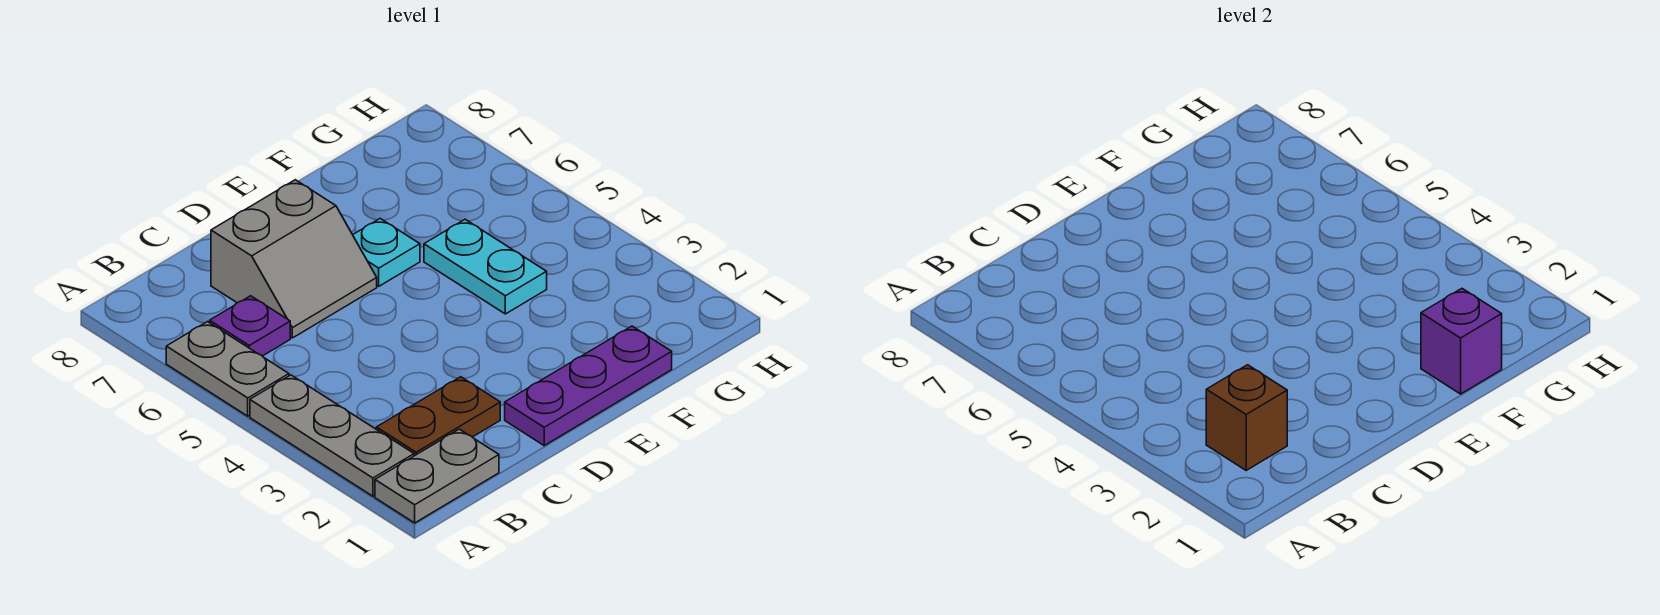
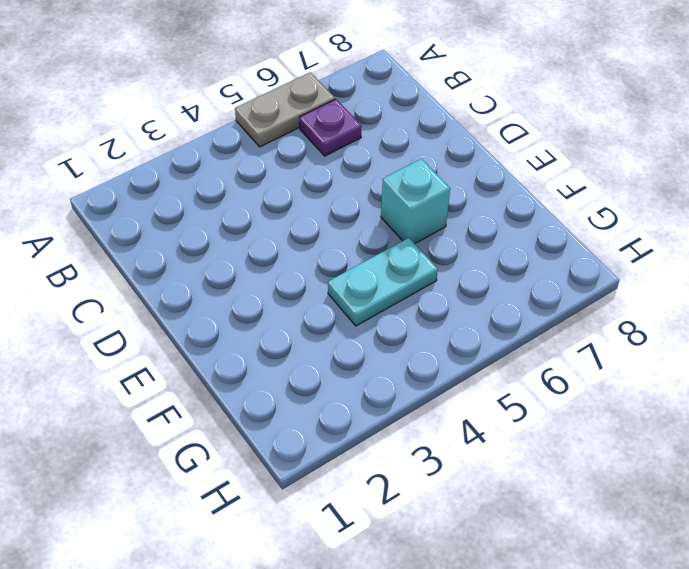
cyan brick E6 level 1 -> cyan plate E6 level 1
none -> grey plate A1:B1 level 1
none -> grey plate A2:A4 level 1

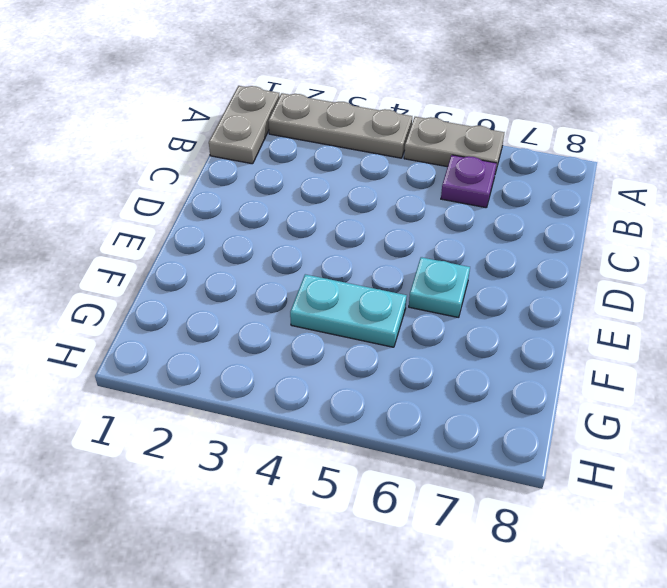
none -> brown plate B2:C2 level 1
none -> grey slope C6:D7 level 1 top 7

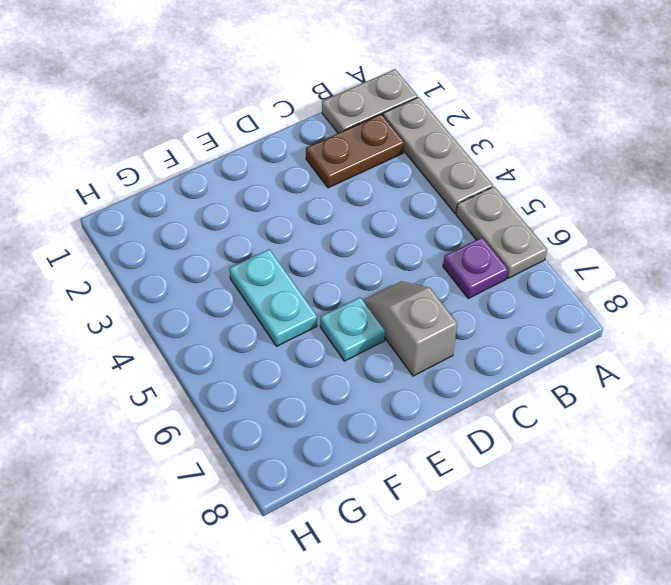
grey slope D6:D7 level 1 top 7 -> grey slope C6:D7 level 1 top 7
none -> purple plate D1:F1 level 1
none -> brown brick B2 level 2

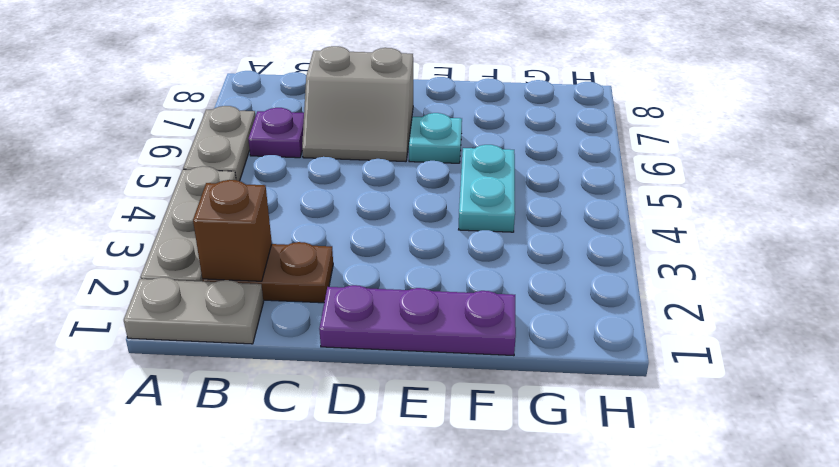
none -> purple brick F1 level 2

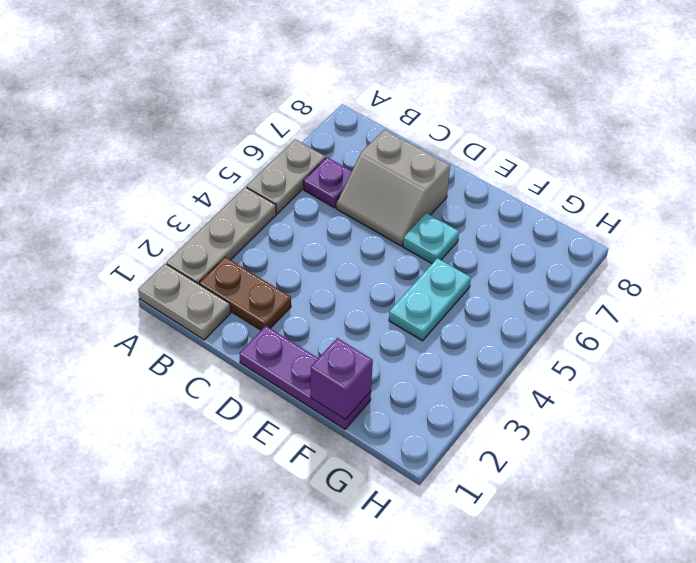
none -> brown brick B2 level 2

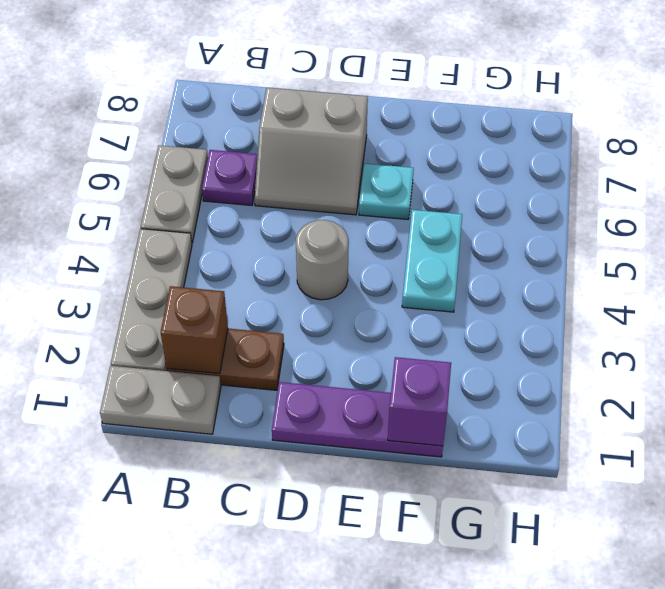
grey round brick D4 level 1 -> none

